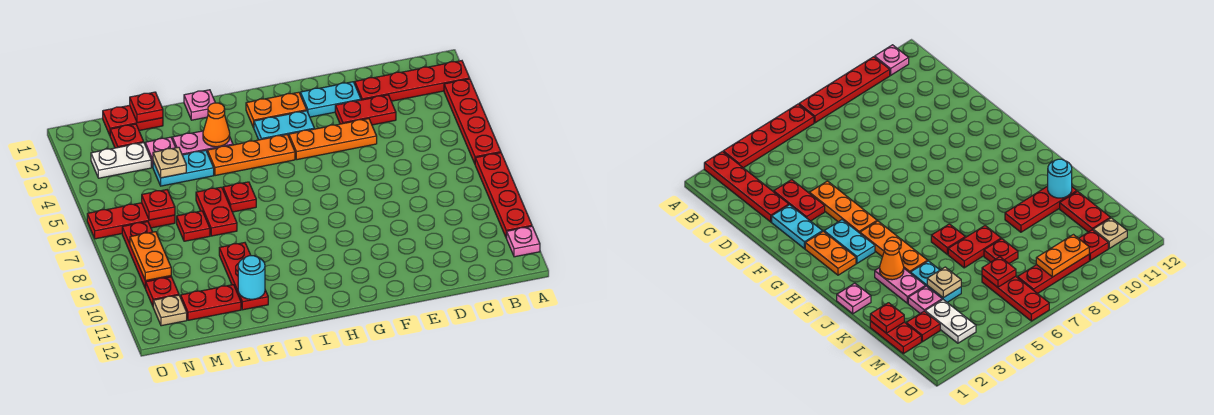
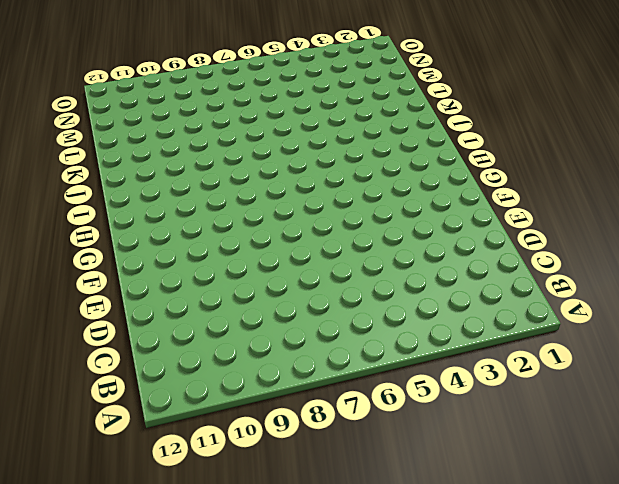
none -> red plate A2:D2 level 1
none -> red plate A3:A6 level 1
none -> red plate A7:A10 level 1
none -> pink plate A11 level 1

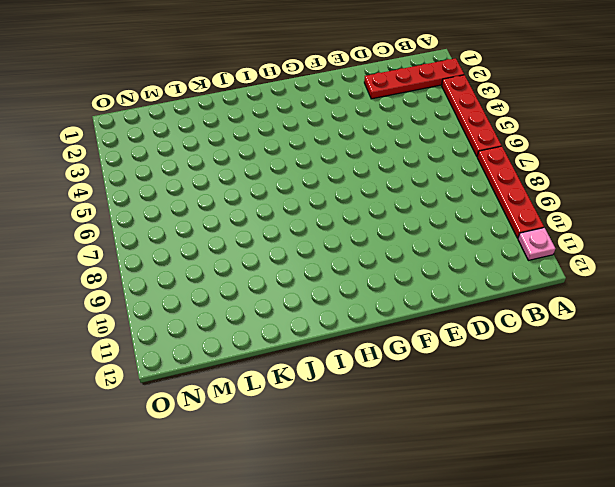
none -> red plate D3:E3 level 1
none -> cyan plate E2:F2 level 1
none -> orange plate E4:G4 level 1
none -> orange plate G2:H2 level 1

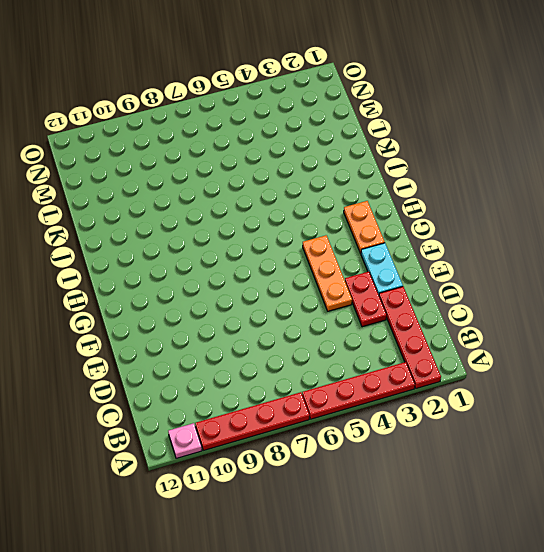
none -> cyan plate G3:H3 level 1
none -> orange plate H4:J4 level 1
none -> pink plate J1 level 1
none -> pink plate J3:K3 level 1

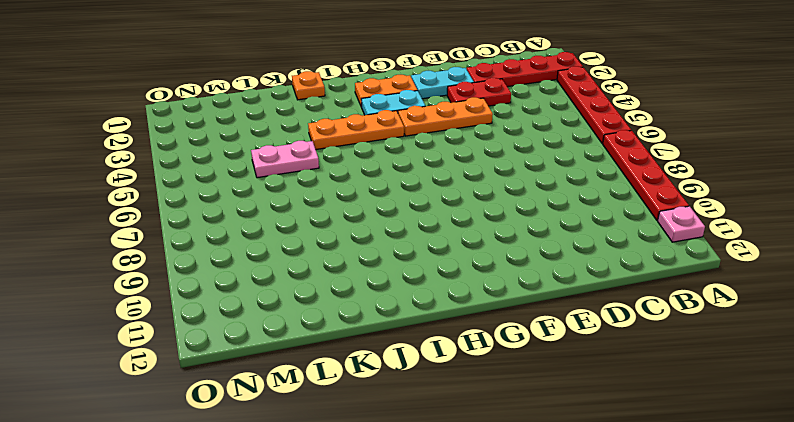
orange plate J1 level 1 -> pink plate J1 level 1
pink plate K5:L5 level 1 -> pink plate J3:K3 level 1
none -> red plate J6 level 1
none -> cyan plate K4:L4 level 1
none -> red plate K6:K7 level 1
none -> red plate K9:K11 level 1

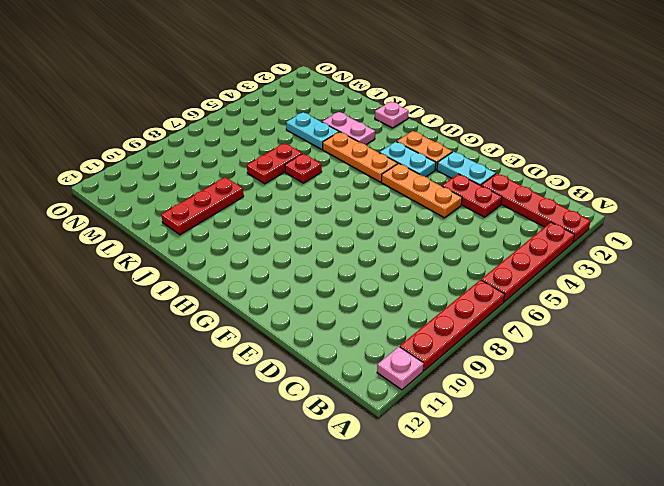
none -> red plate L1:M1 level 1
none -> pink plate L3 level 1
none -> red plate L7 level 1
none -> red plate L11:M11 level 1

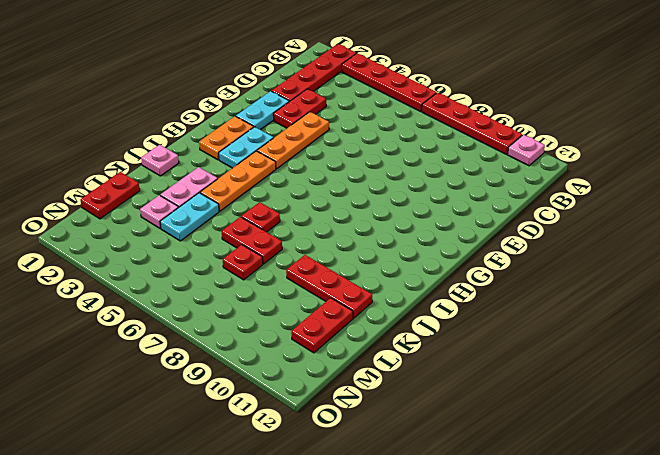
none -> red plate M2 level 1
none -> white plate M3:N3 level 1
none -> red plate M6:O6 level 1
none -> red plate N7:N9 level 1

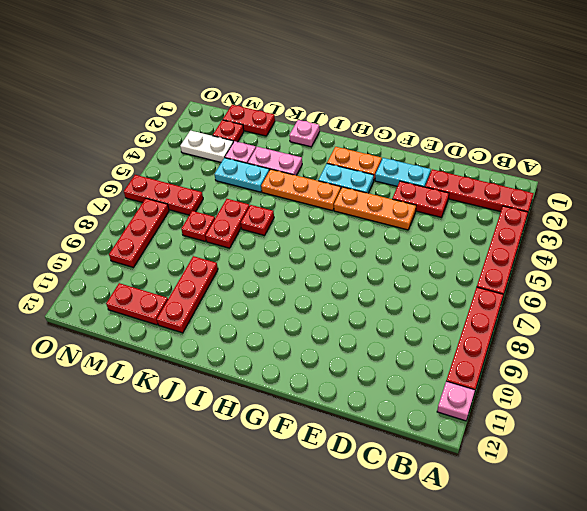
none -> red plate N10 level 1
none -> tan plate N11 level 1
none -> orange cone J3 level 2
none -> cyan round brick K11 level 2

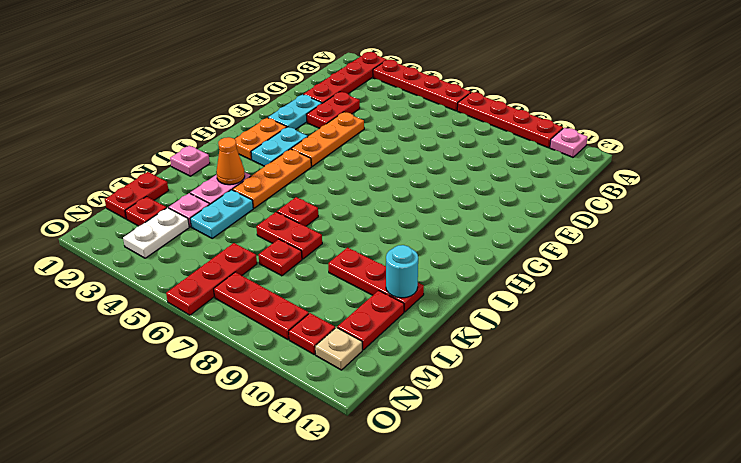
none -> red plate L1 level 2
none -> tan plate L4 level 2
none -> red plate M6 level 2
none -> orange plate N8:N9 level 2

